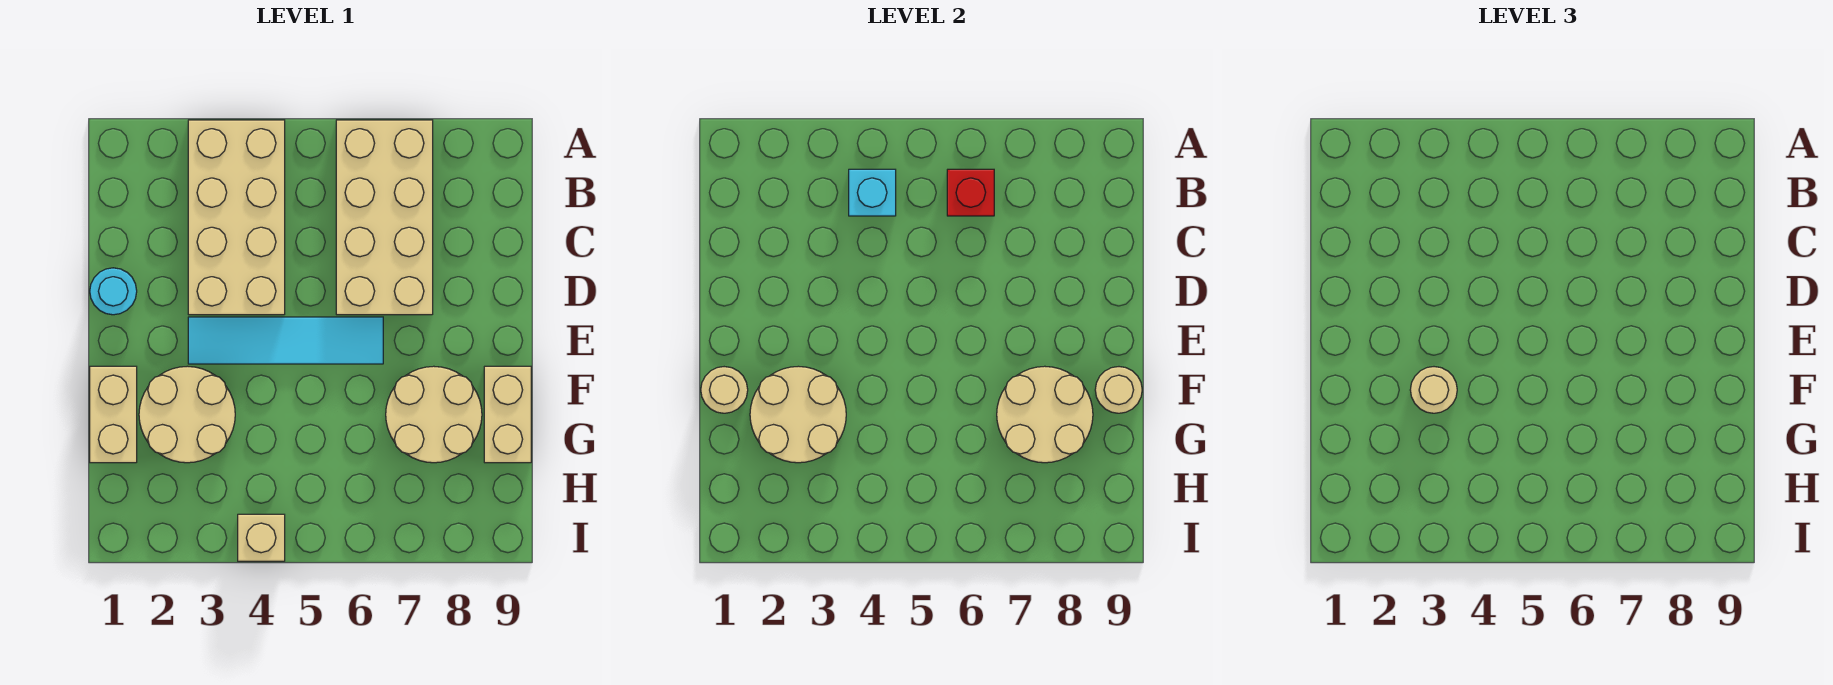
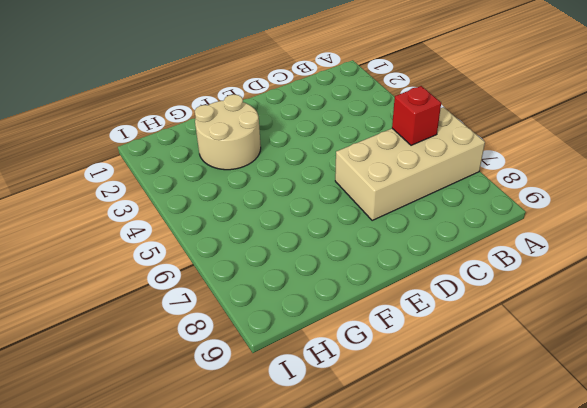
none -> tan brick A3:D4 level 1
none -> cyan round brick D1 level 1
none -> cyan tile E3:E6 level 1

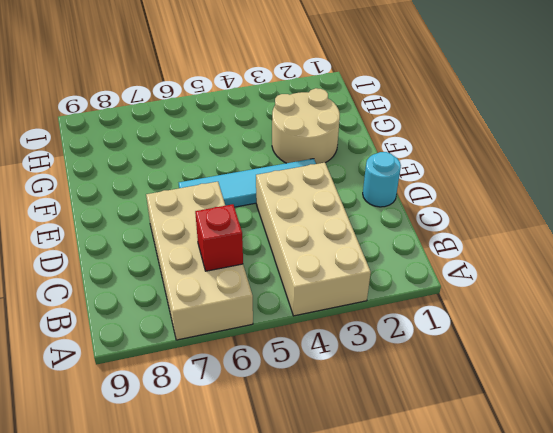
none -> tan brick F1:G1 level 1
none -> tan round brick F7:G8 level 1
none -> tan brick F9:G9 level 1

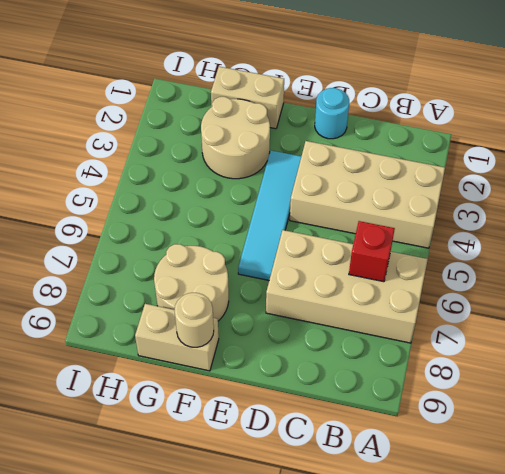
none -> tan brick I4 level 1
none -> cyan brick B4 level 2
none -> tan round brick F1 level 2

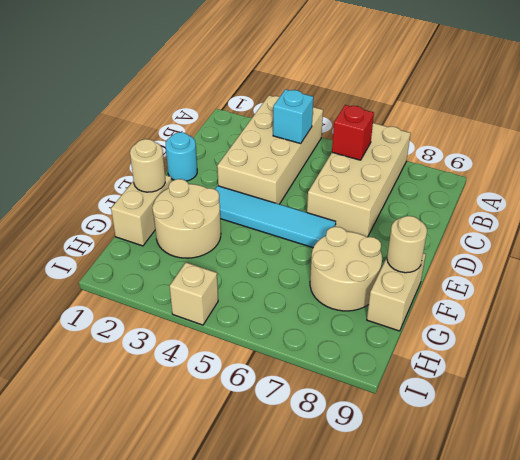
none -> tan round brick F2:G3 level 2
none -> tan round brick F7:G8 level 2
none -> tan round brick F3 level 3

